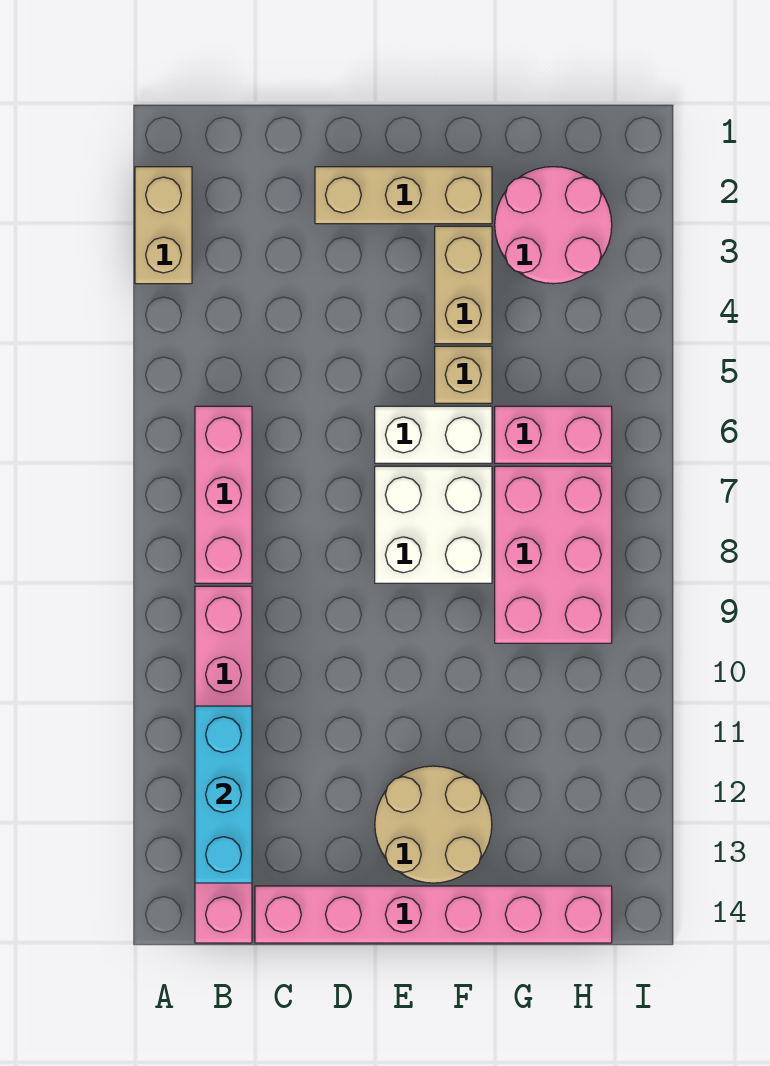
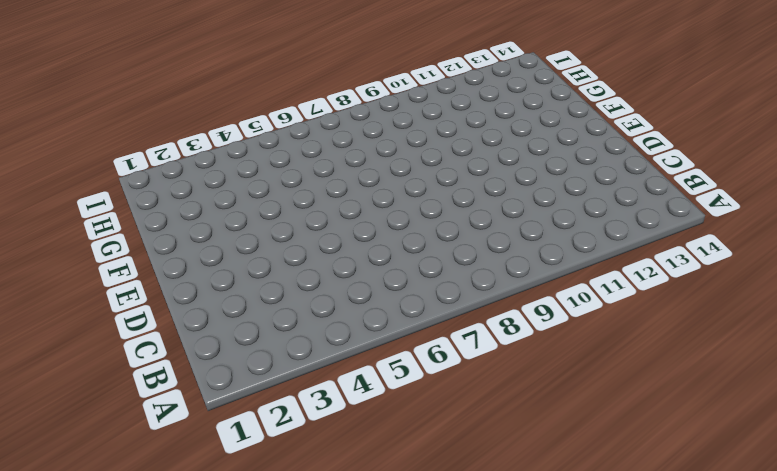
none -> tan brick A2:A3 level 1
none -> pink brick B6:B8 level 1
none -> pink brick B9:B14 level 1

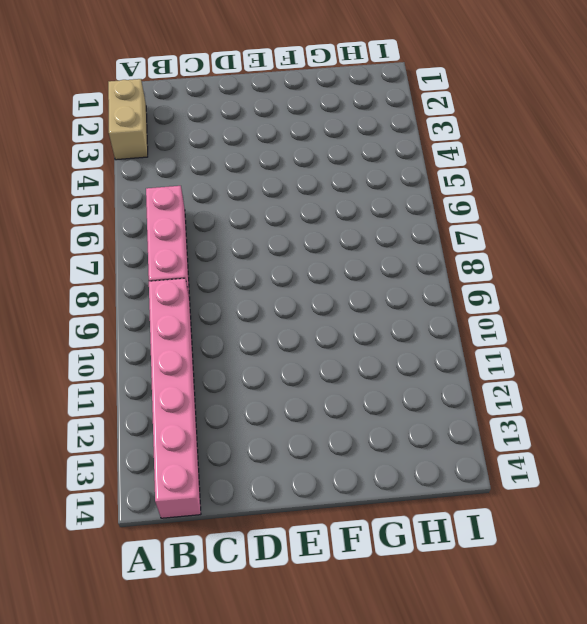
none -> pink brick C14:H14 level 1
none -> tan brick D2:F2 level 1
none -> white brick E6:F6 level 1

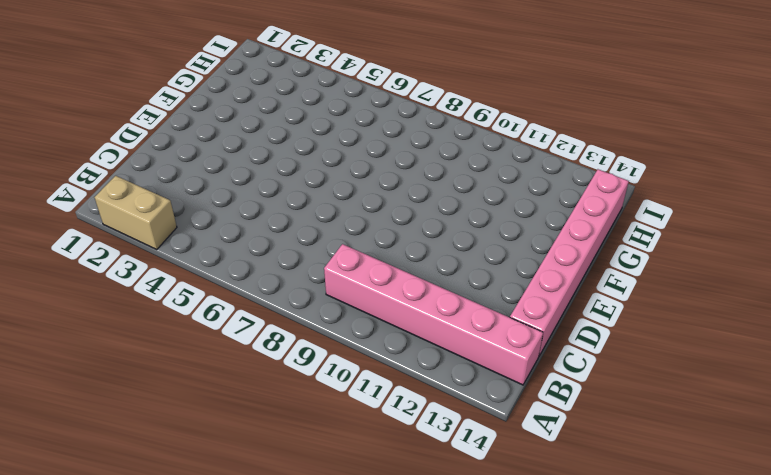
none -> pink brick B6:B8 level 1
none -> tan brick D2:F2 level 1
none -> white brick E6:F6 level 1

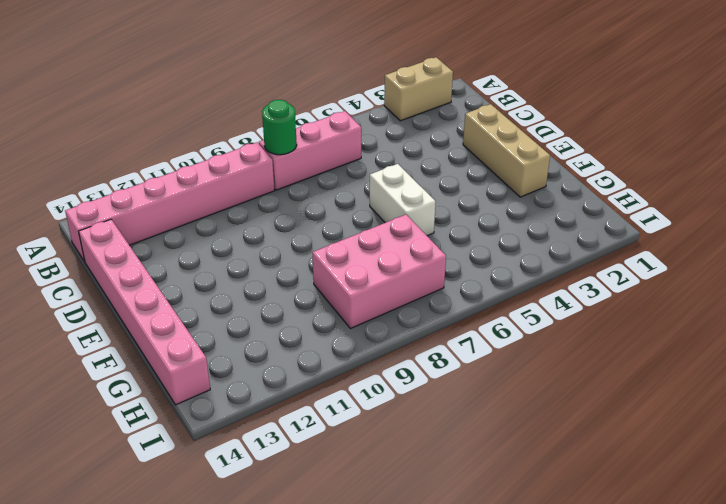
green round brick B8 level 2 -> none
none -> white brick E7:F8 level 1
none -> tan round brick E12:F13 level 1
none -> tan brick F3:F4 level 1

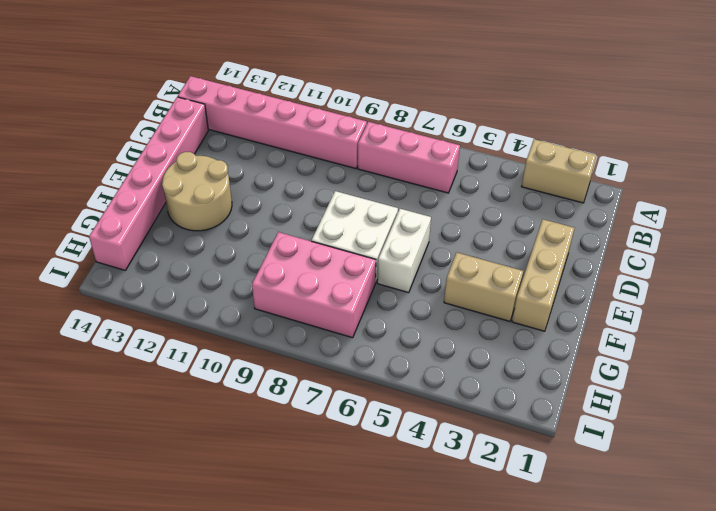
none -> tan brick F5 level 1
none -> pink round brick G2:H3 level 1
none -> pink brick G6:H6 level 1

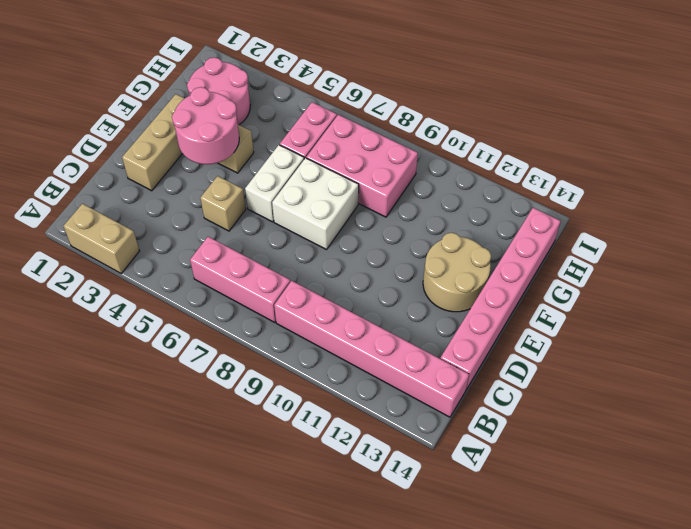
tan brick D5 level 1 -> tan brick F5 level 1
pink round brick E3:F4 level 2 -> none
none -> cyan brick B11:B13 level 2

